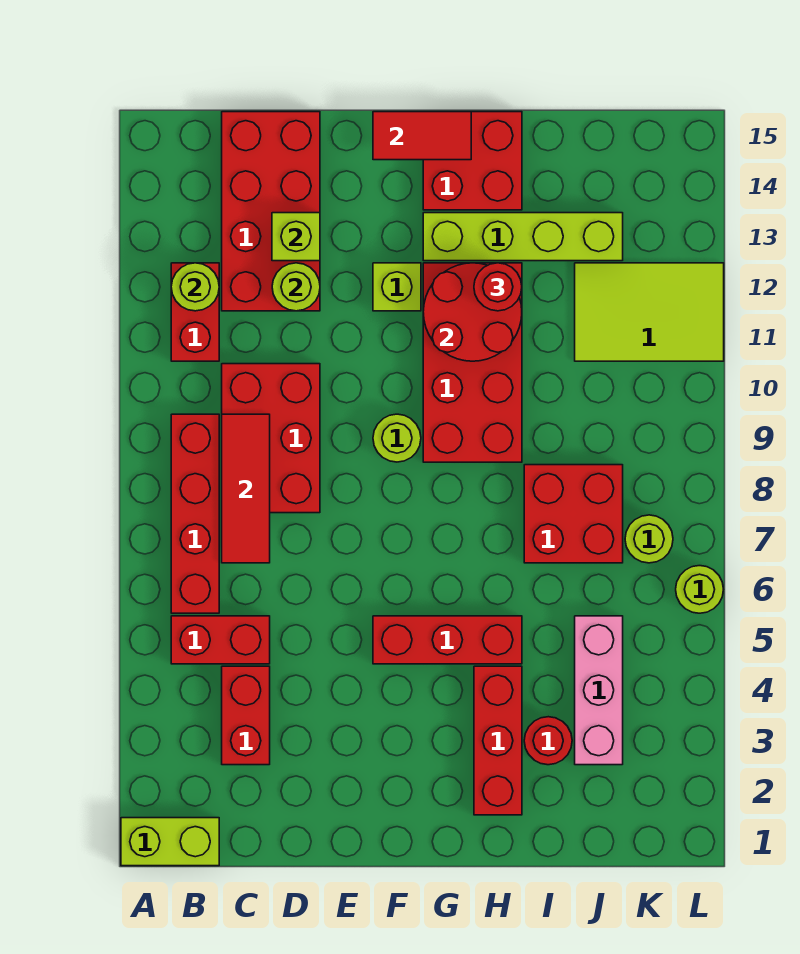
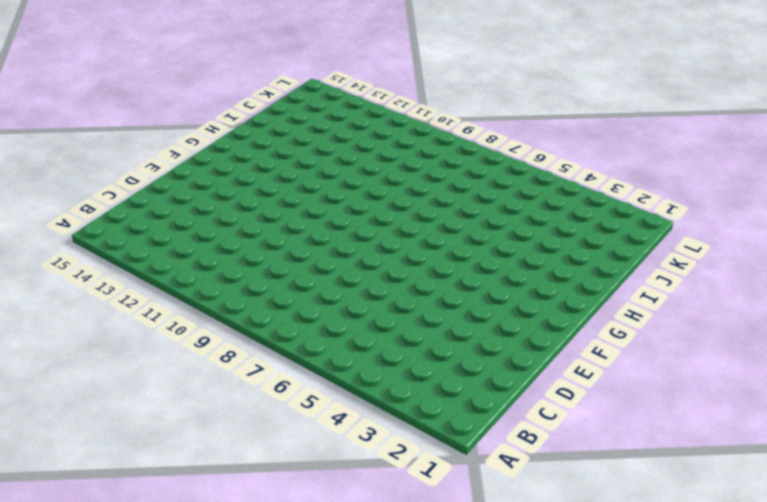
none -> lime brick A1:B1 level 1
none -> red brick B5:C5 level 1
none -> red brick B6:B9 level 1

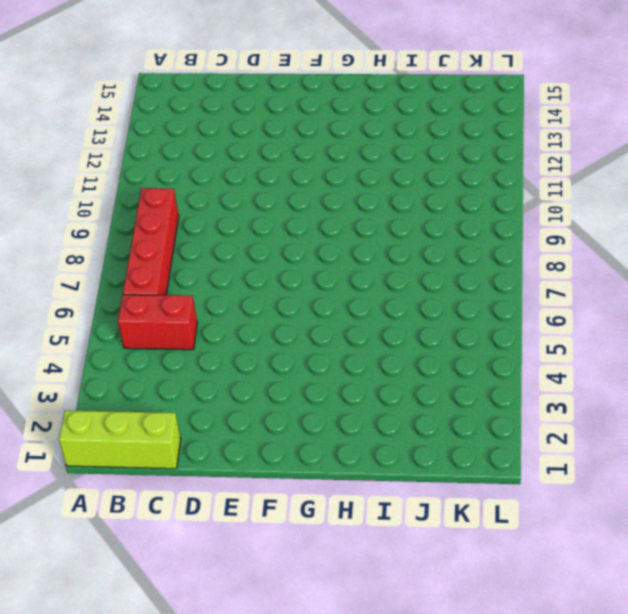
lime brick A1:C1 level 1 -> lime brick A1:B1 level 1
none -> red brick B11:B12 level 1
none -> red brick C3:C4 level 1
none -> red brick C8:D10 level 1

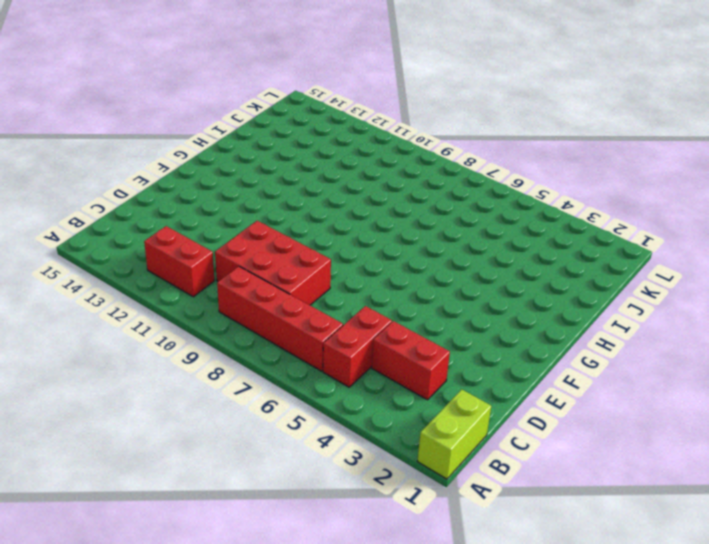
none -> red brick C12:D15 level 1
none -> red brick F5:H5 level 1
none -> lime round brick F9 level 1

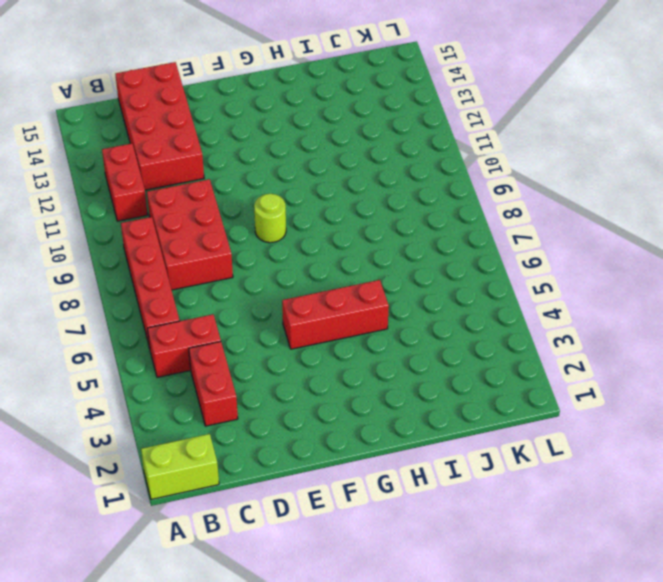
none -> lime brick F12 level 1
none -> red brick G9:H12 level 1
none -> lime brick G13:J13 level 1

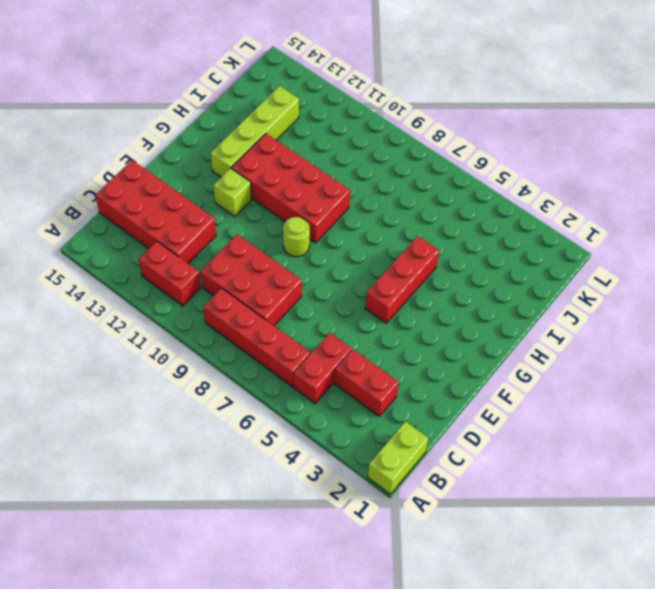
none -> red brick G14:H15 level 1
none -> red brick H2:H4 level 1
none -> red round brick I3 level 1

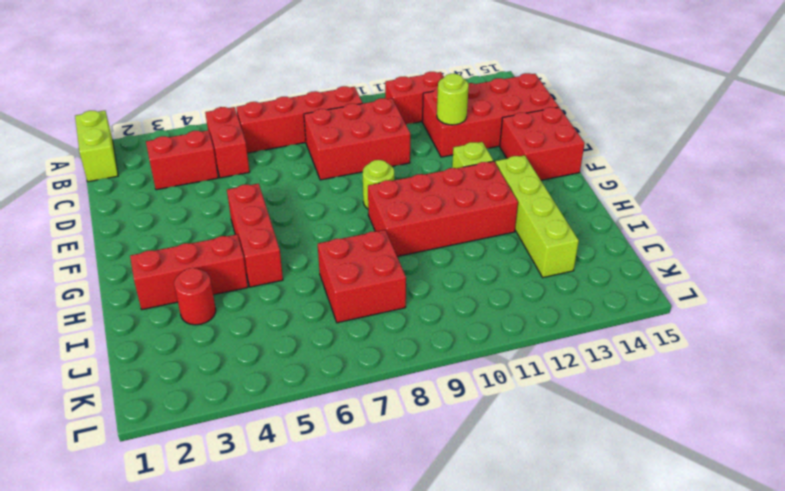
red brick E14:F15 level 1 -> red brick G14:H15 level 1
none -> pink brick J3:J5 level 1
none -> lime tile J11:L12 level 1
none -> lime round brick K7 level 1

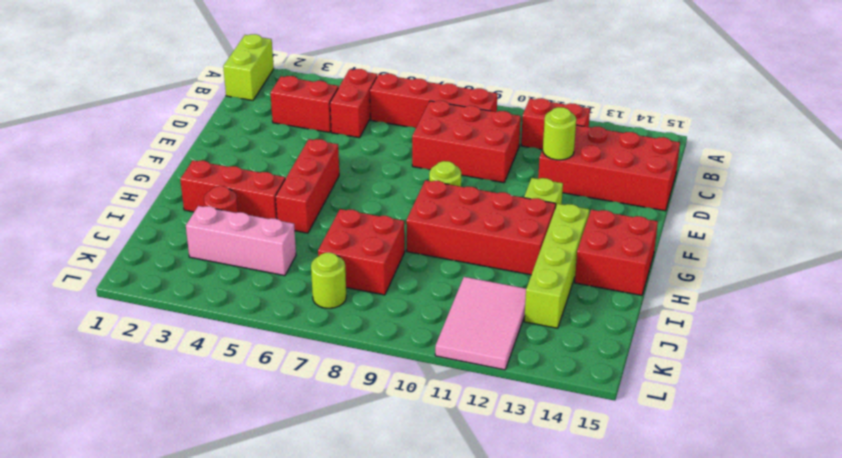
pink tile J11:L12 level 1 -> lime tile J11:L12 level 1
none -> lime round brick L6 level 1
none -> lime round brick B12 level 2
none -> red tile C7:C9 level 2

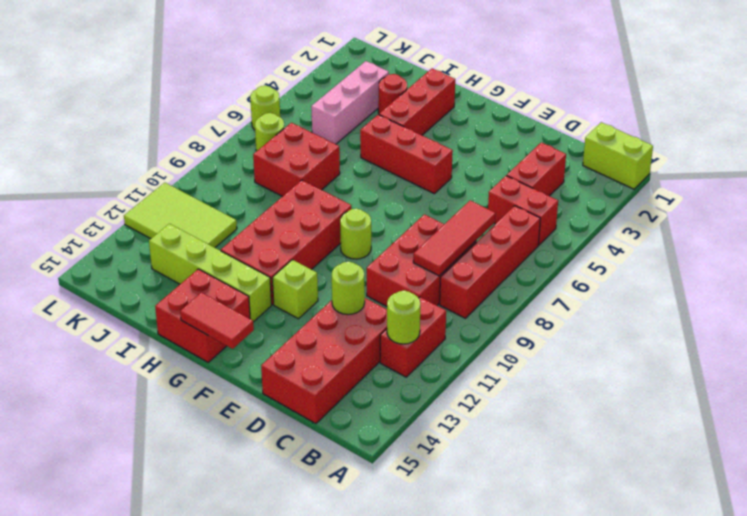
none -> lime brick D13 level 2
none -> red round brick G11:H12 level 2
none -> red round brick H12 level 3

